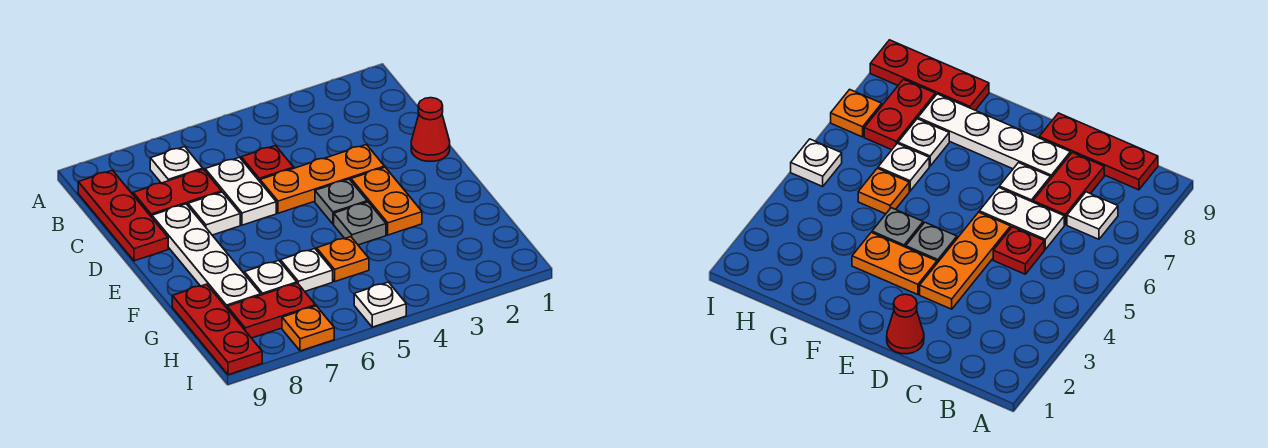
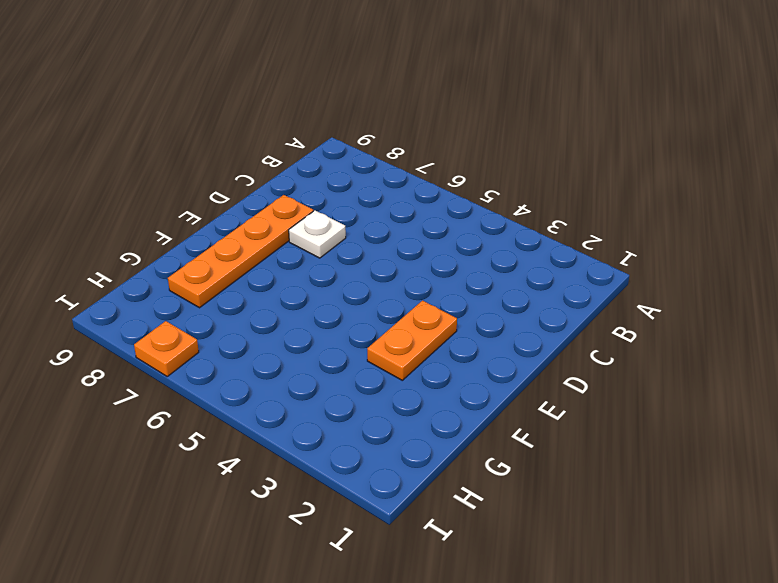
orange plate D8:G8 level 1 -> white plate D8:G8 level 1
none -> white plate B7 level 1
none -> red plate B9:D9 level 1
none -> red plate C5 level 1

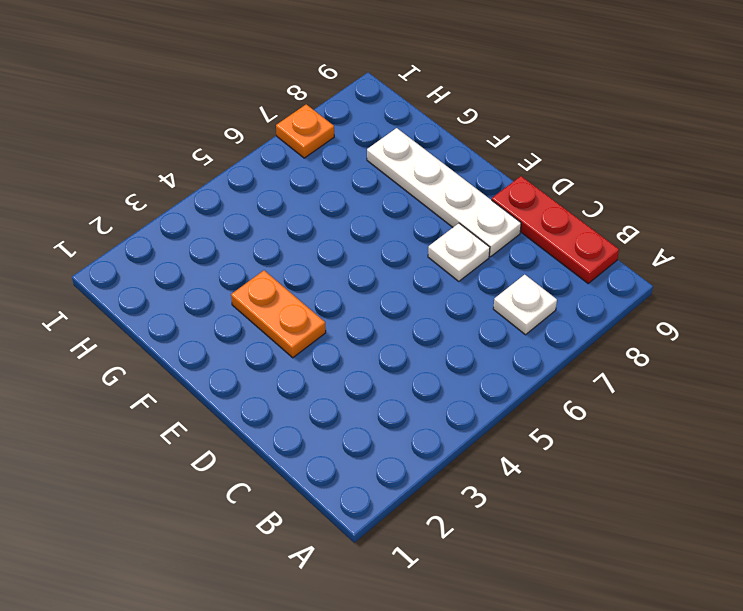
none -> red plate C5 level 1
none -> white plate C6:D6 level 1
none -> red plate C7:C8 level 1

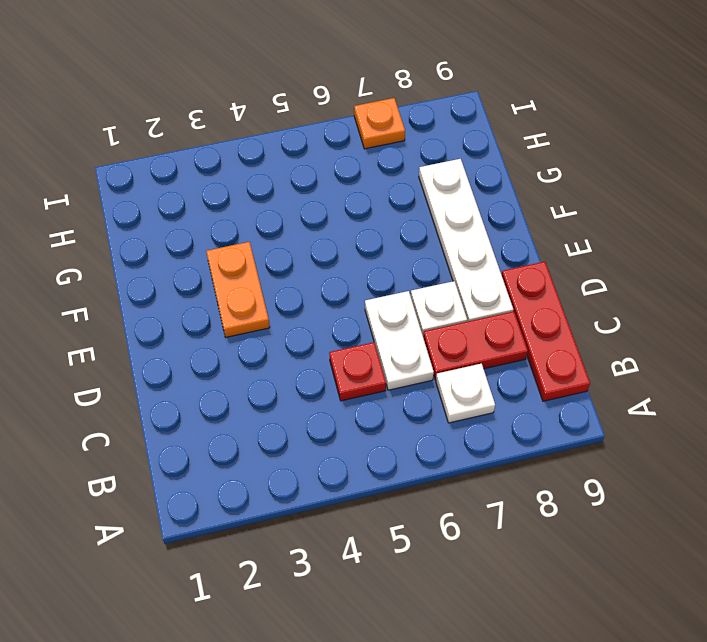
none -> red cone D1 level 1
none -> orange plate D3:D5 level 1
none -> grey plate E4 level 1

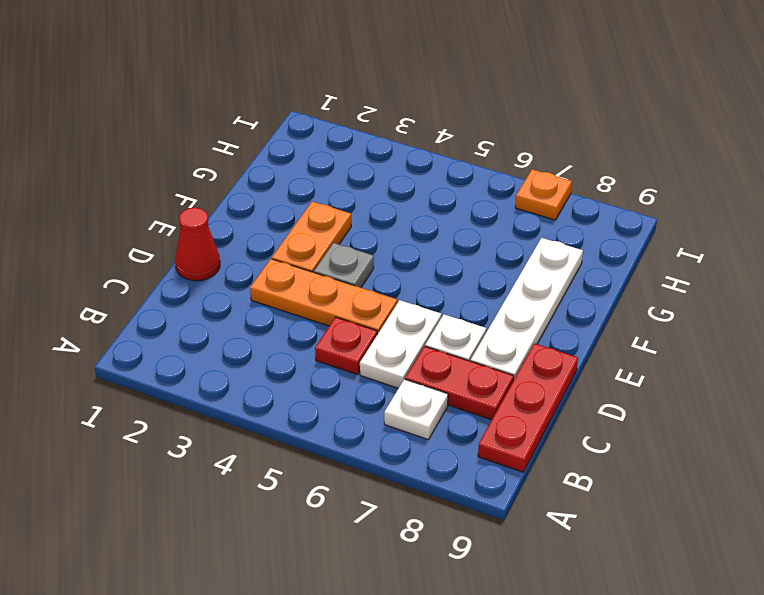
none -> grey plate F4 level 1
none -> orange plate G5 level 1
none -> white plate G6 level 1

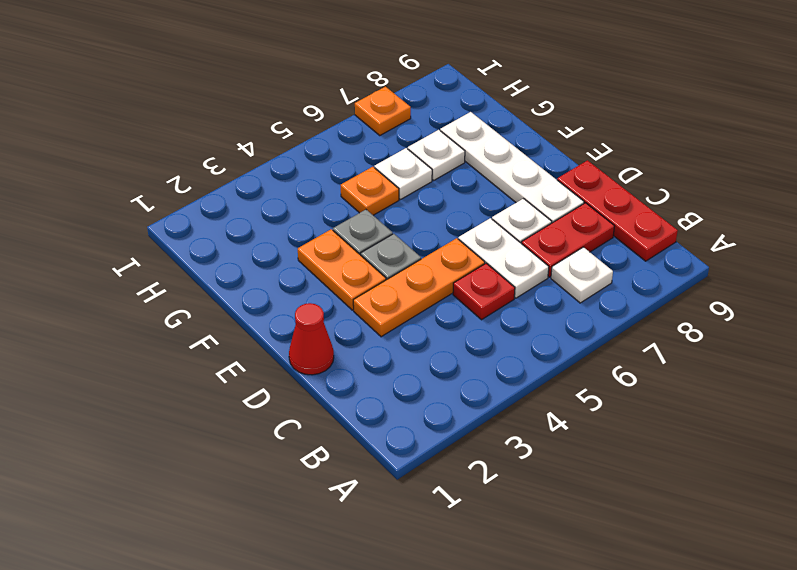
none -> red plate G9:I9 level 1
none -> red plate H7:H8 level 1
none -> white plate I5 level 1

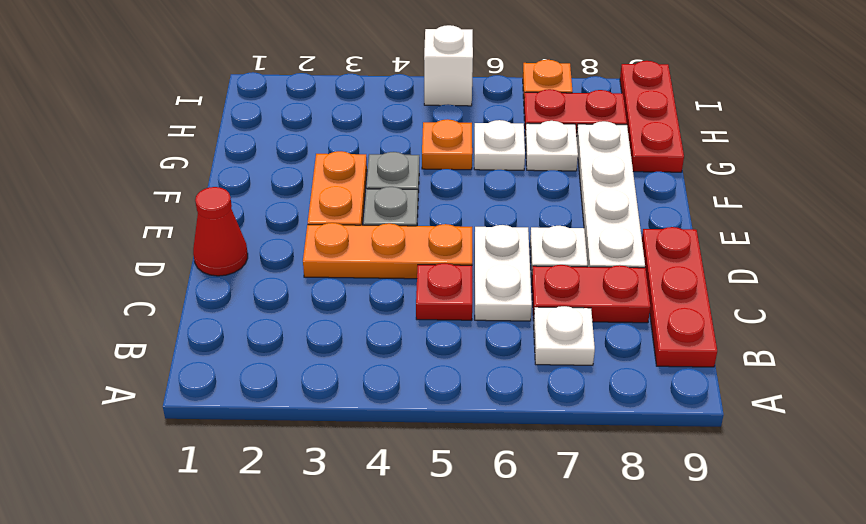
white brick I5 level 1 -> white plate I5 level 1

